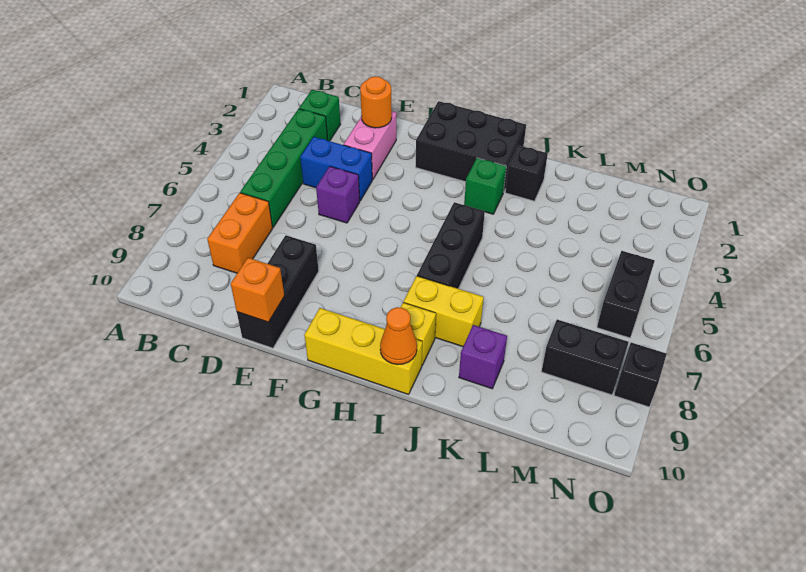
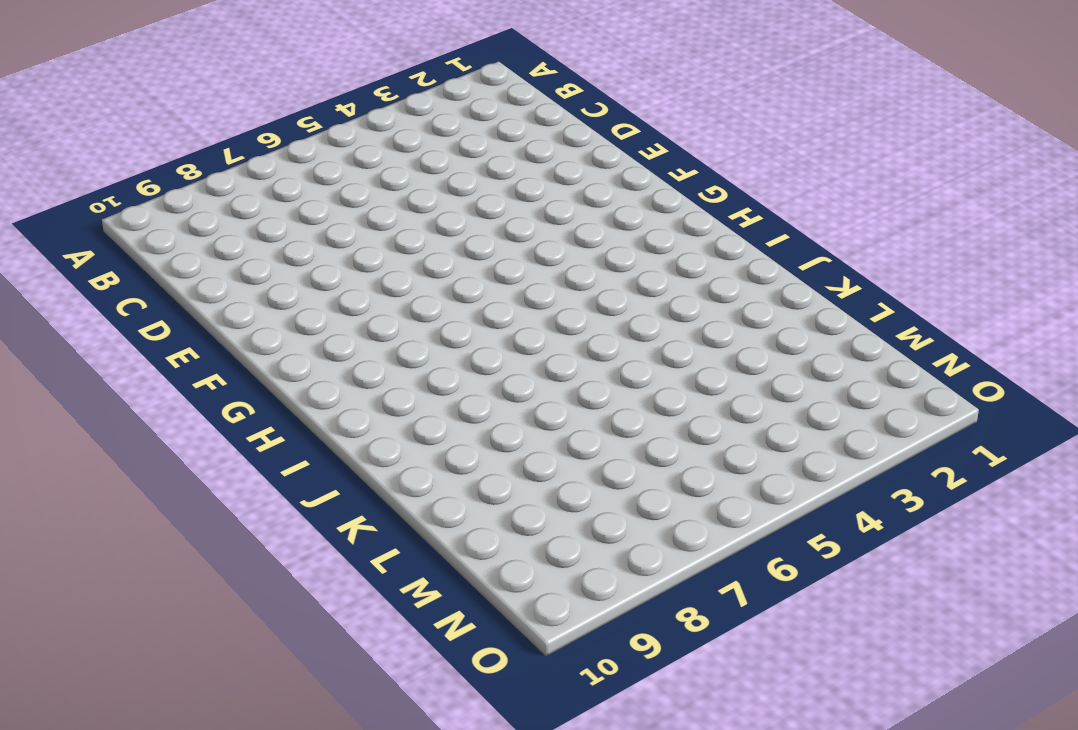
none -> green brick C2 level 1
none -> green brick C3:C6 level 1
none -> orange brick C7:C8 level 1

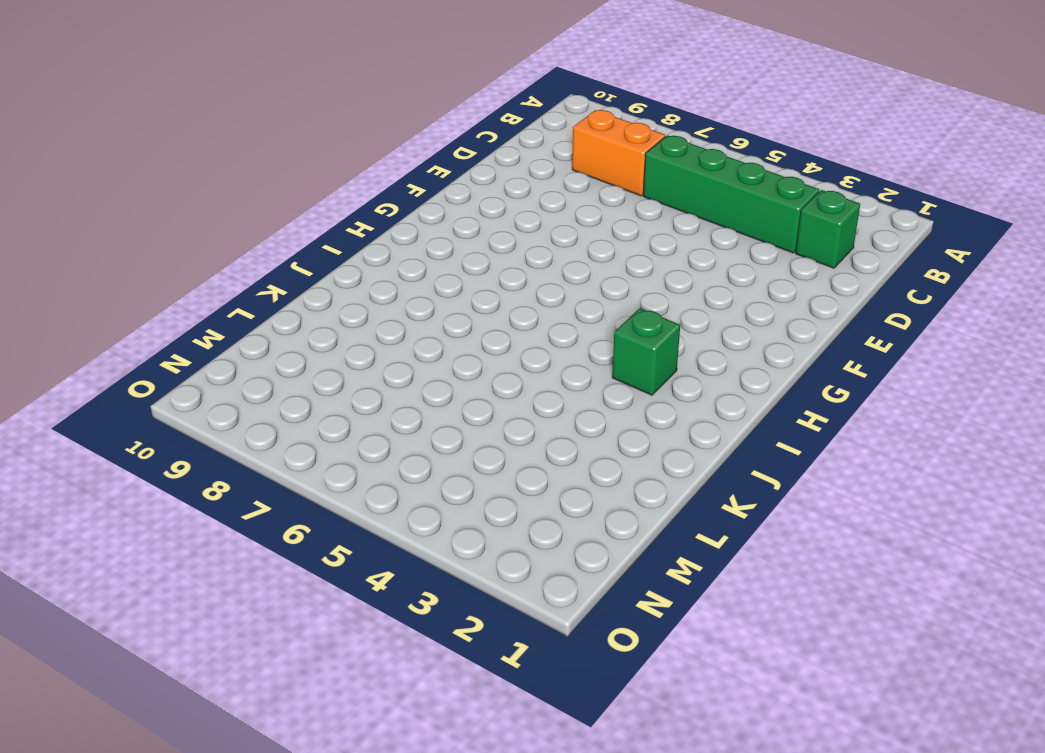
none -> blue brick D4:E4 level 1
none -> pink brick E2:E3 level 1
none -> purple brick E5 level 1

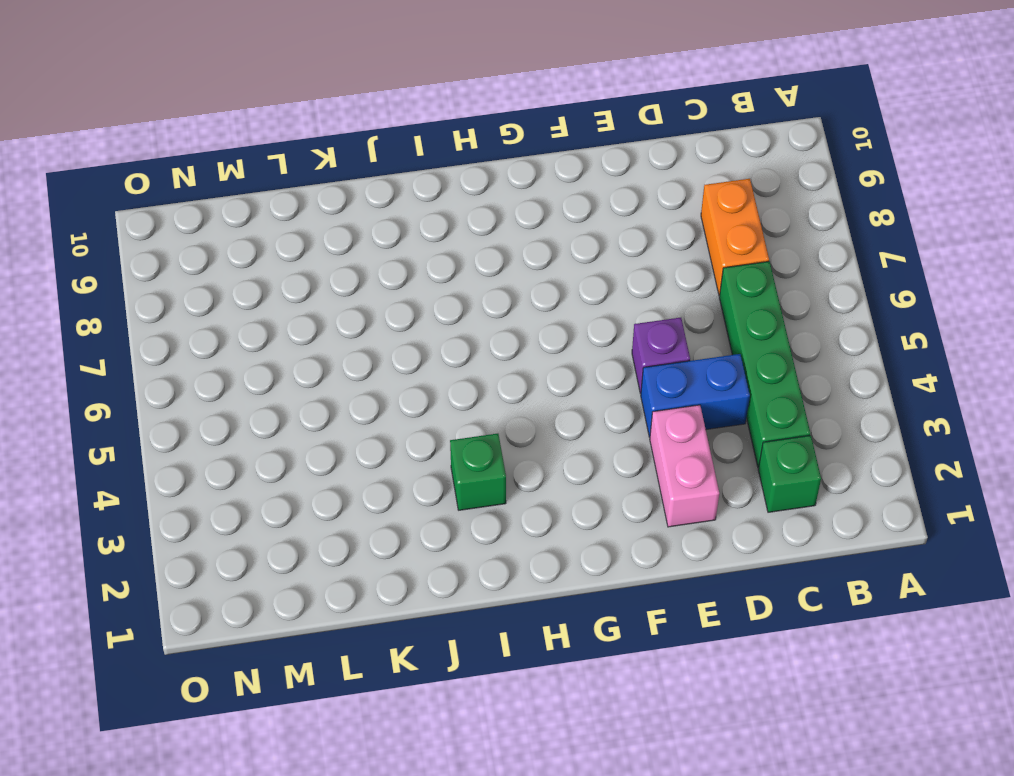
none -> black brick E8:E10 level 1
none -> black brick G1:I2 level 1
none -> yellow brick G10:I10 level 1

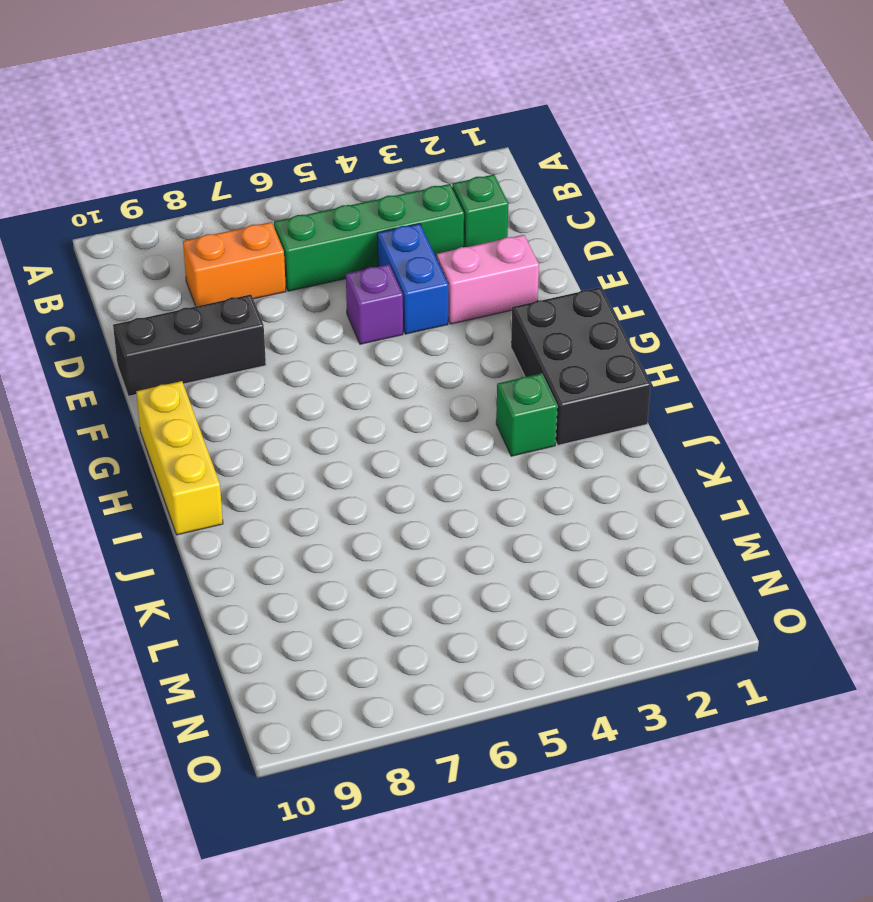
none -> black brick I5:I7 level 1
none -> yellow brick I8:J8 level 1
none -> yellow brick I9 level 1

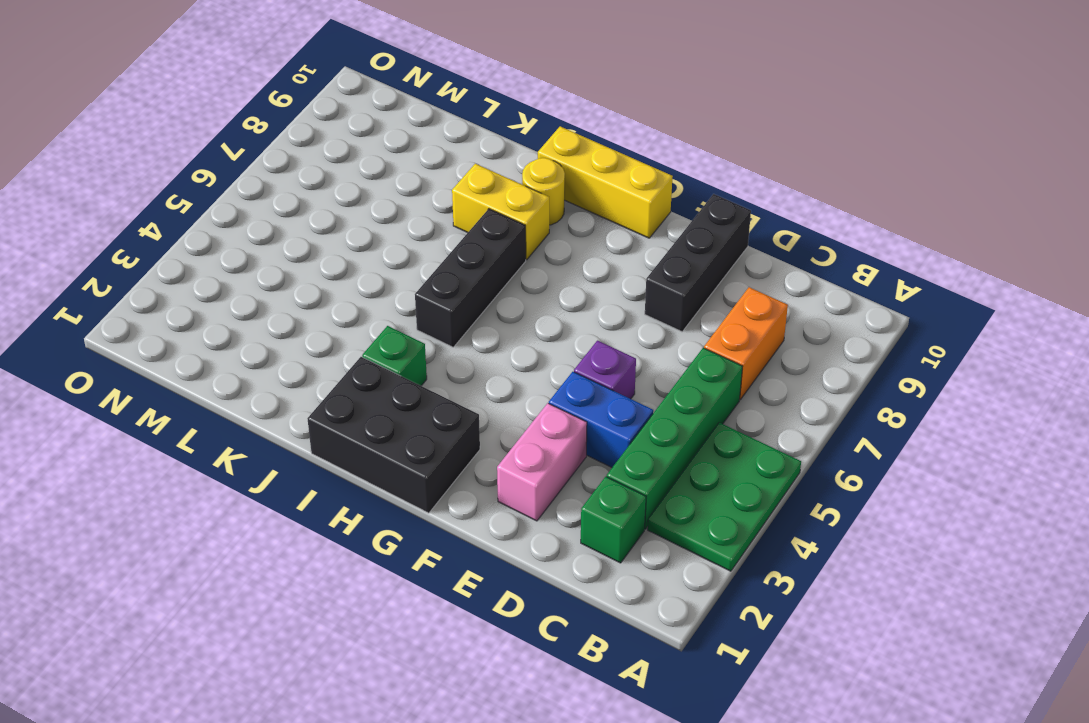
green plate A3:B5 level 1 -> none
yellow round brick I9 level 1 -> yellow brick I9 level 1
none -> black brick J2 level 1
none -> purple brick K9 level 1
none -> black brick M8:N8 level 1

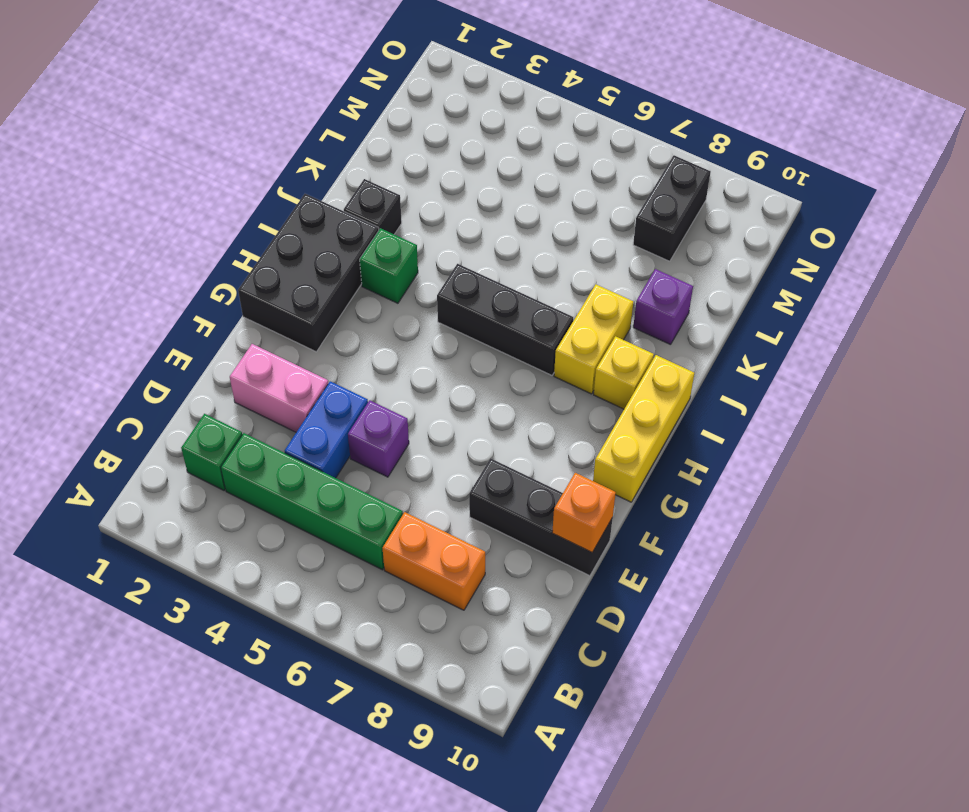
none -> black brick N5:N6 level 1
none -> black brick O8 level 1
none -> orange round brick E2 level 2

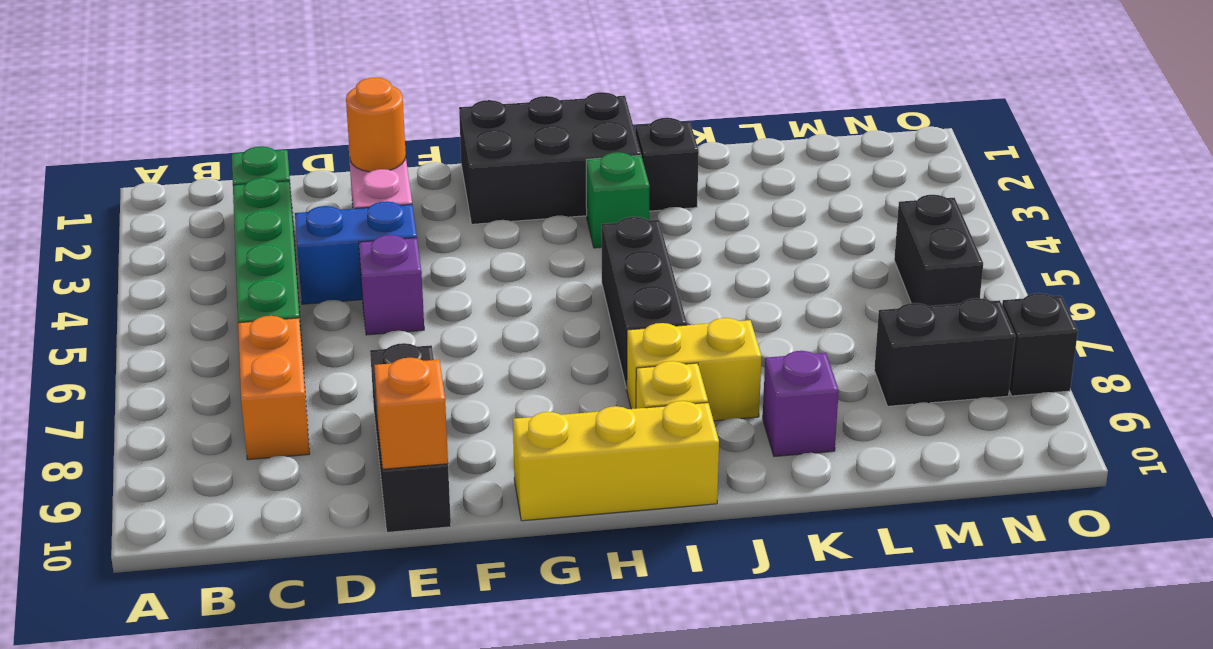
none -> orange cone I10 level 2

